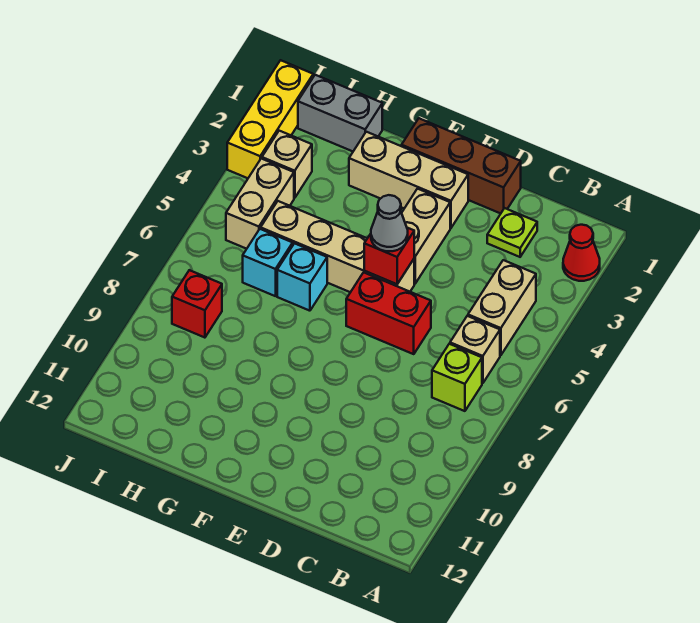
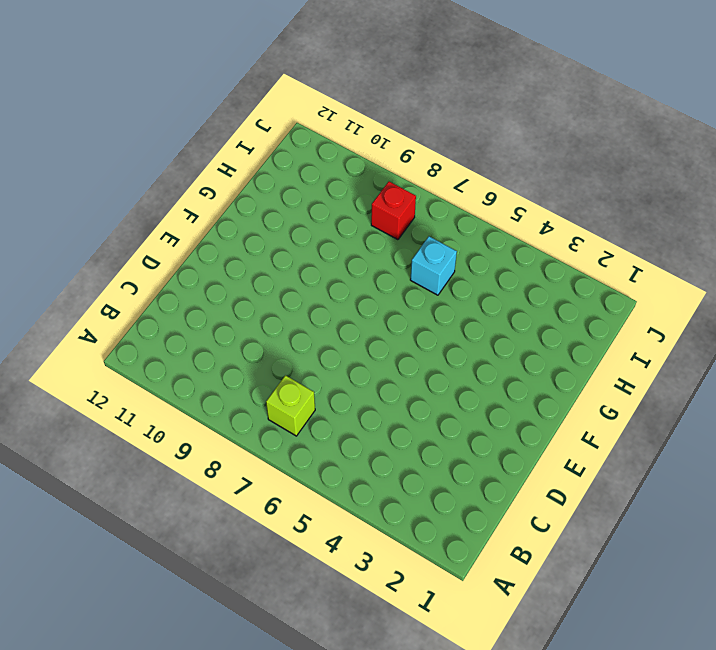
none -> red cone A2 level 1
none -> tan brick B4:B5 level 1
none -> tan brick B6 level 1

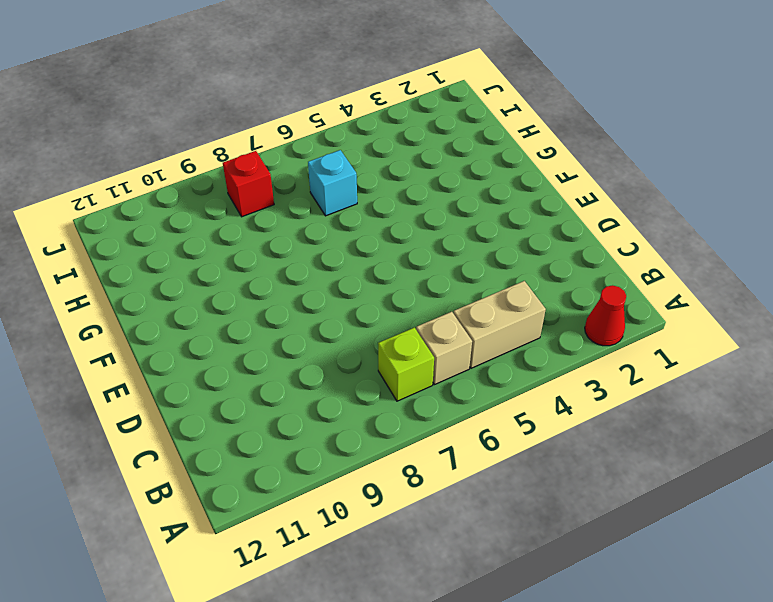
none -> lime plate C2 level 1
none -> brown brick D1:F1 level 1
none -> red brick D6:E6 level 1

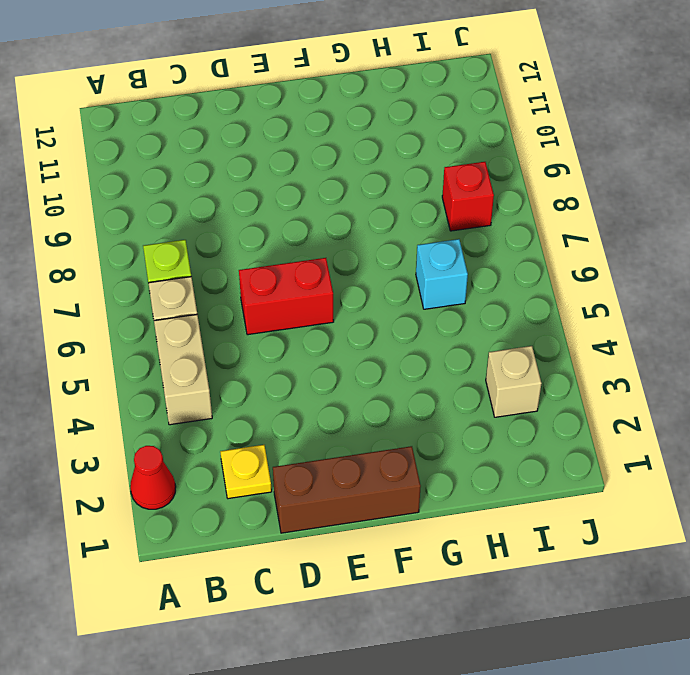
yellow plate C2 level 1 -> lime plate C2 level 1
none -> tan brick E2:G2 level 1
none -> tan brick E3:E4 level 1
none -> tan brick E5:H5 level 1

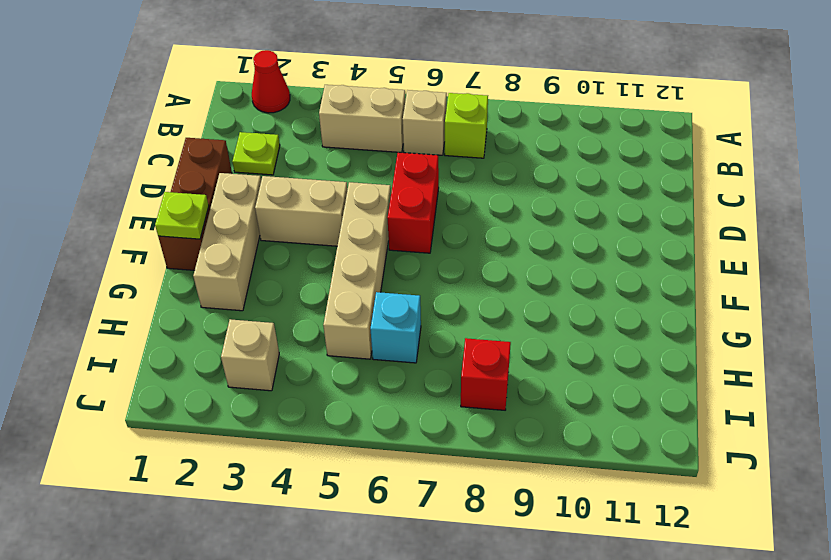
lime plate F1 level 2 -> none
none -> cyan brick G6 level 1
none -> grey brick H1:I1 level 1
none -> tan brick I4:I5 level 1

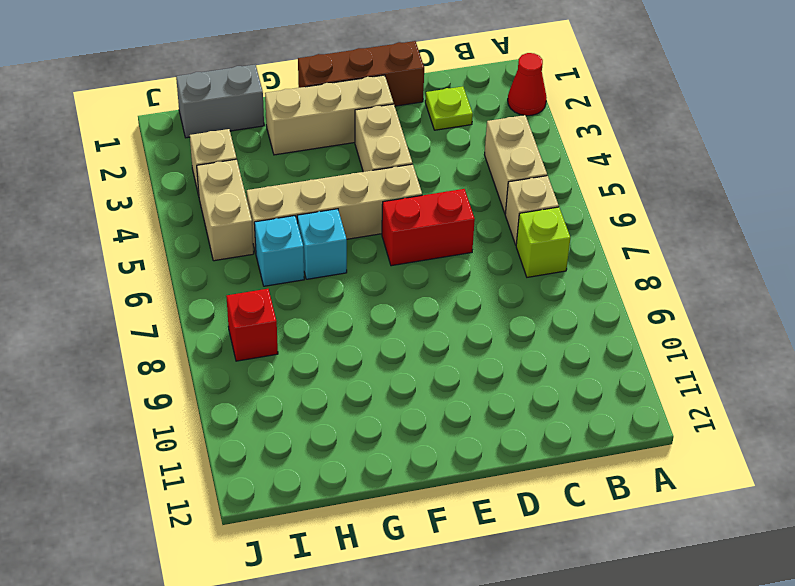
none -> yellow brick J1:J3 level 1
none -> red brick E5 level 2
none -> grey cone E5 level 3

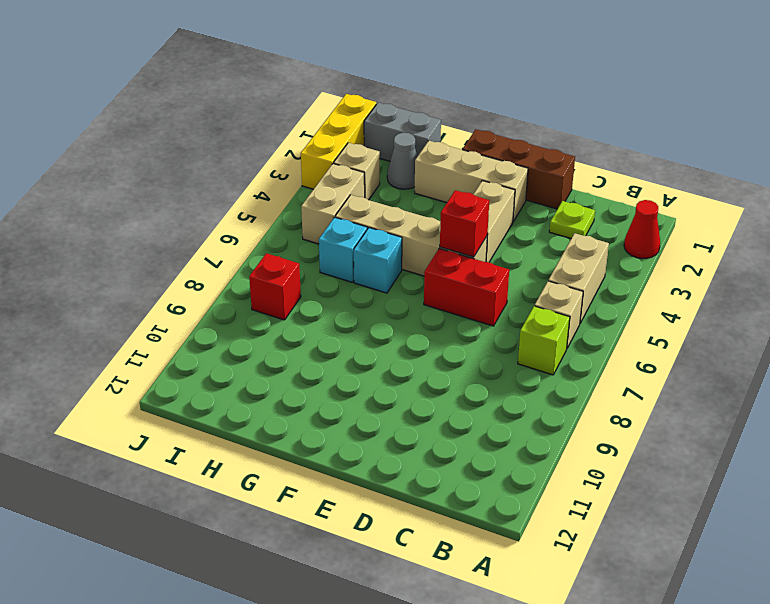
grey cone H2 level 1 -> grey cone E5 level 3

